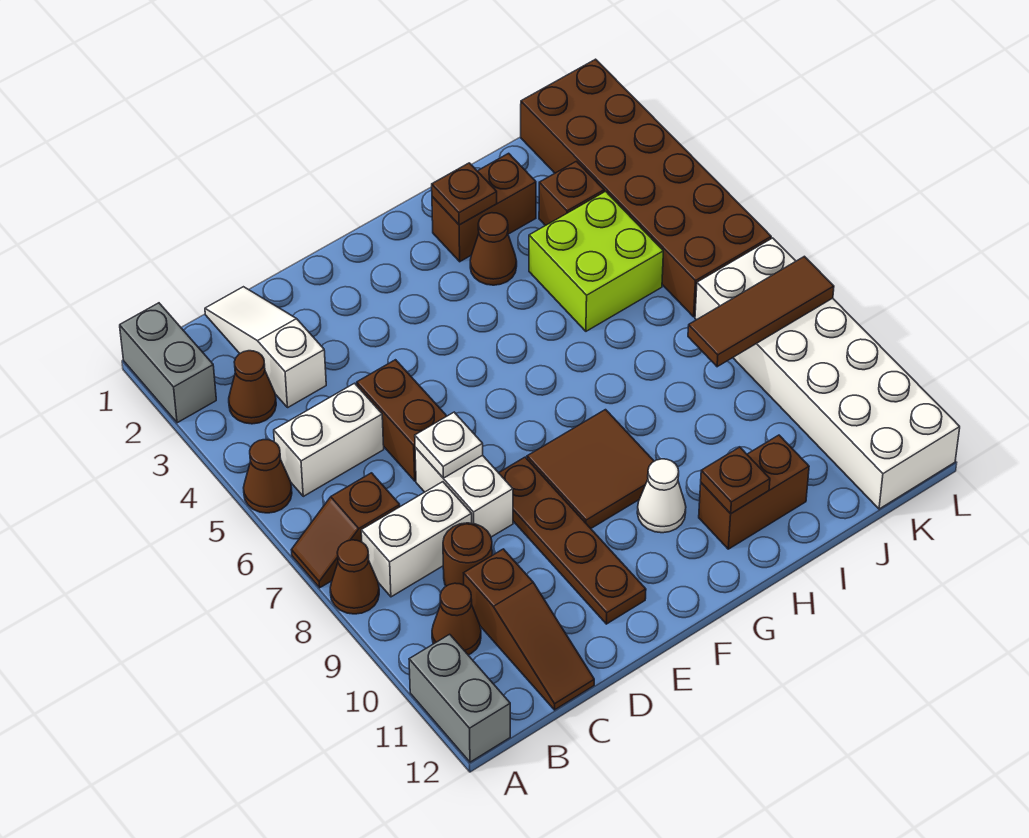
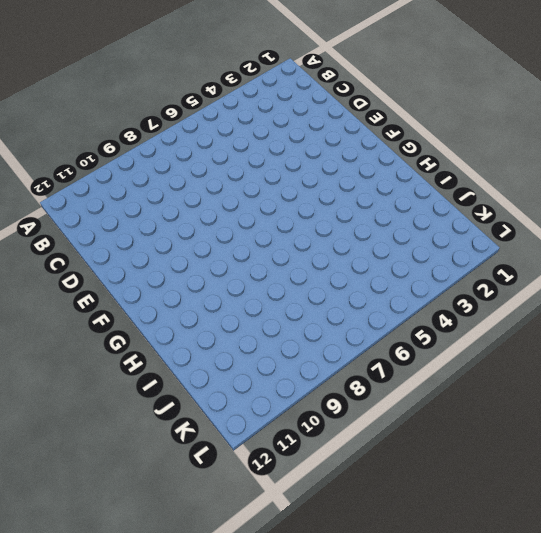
none -> grey brick A1:A2 level 1
none -> brown cone A5 level 1
none -> brown slope A7:B7 level 1 top B

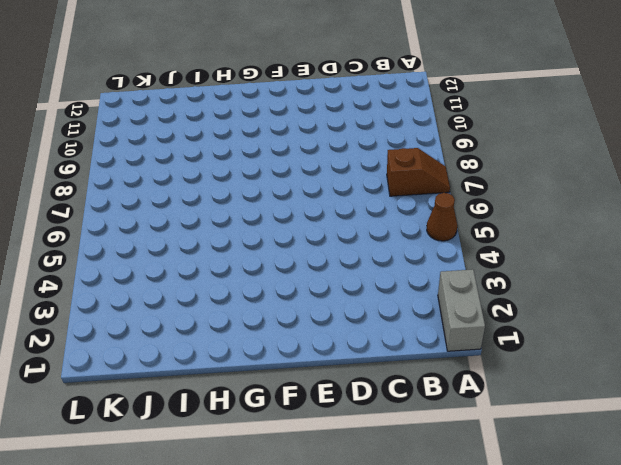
none -> brown cone A8 level 1
none -> grey brick A11:A12 level 1
none -> brown cone B3 level 1

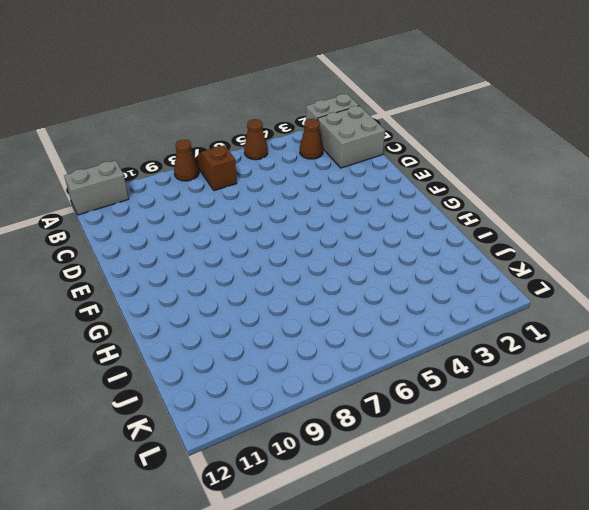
grey brick B1:C2 level 1 -> white slope C1:C3 level 1 top 3
none -> white brick B5:C5 level 1
none -> white brick B8:C8 level 1
none -> brown cone B10 level 1

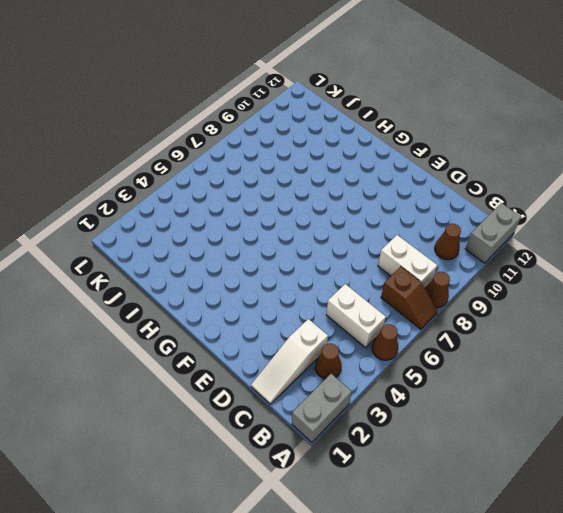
none -> brown round brick C9 level 1
none -> brown slope C10:C12 level 1 top 10
none -> brown brick D5:D6 level 1

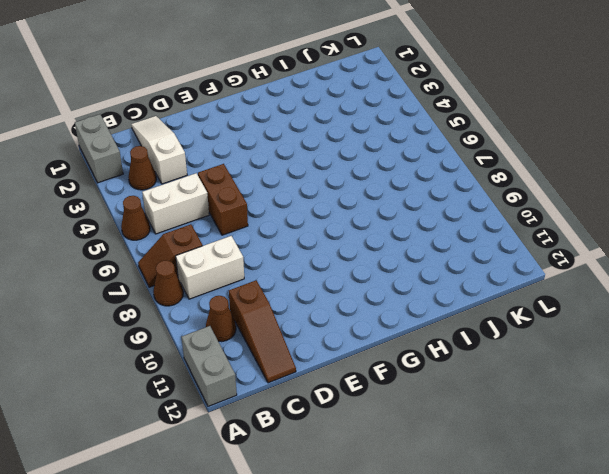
none -> brown round brick C9 level 1
none -> white brick D7:D8 level 1
none -> brown plate E8:E11 level 1

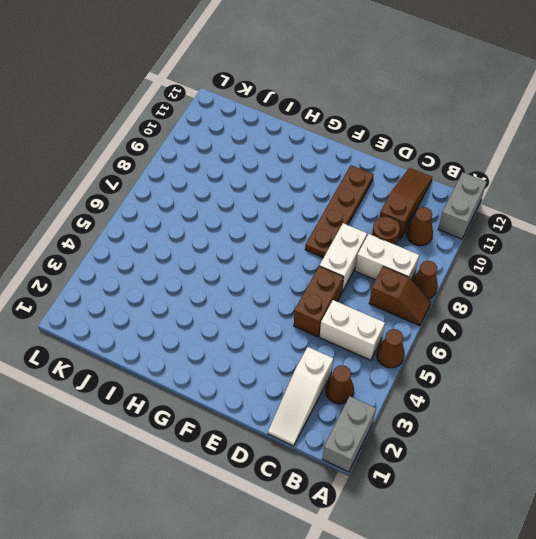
none -> brown tile F8:G9 level 1
none -> white cone G10 level 1
none -> brown brick H2:I2 level 1

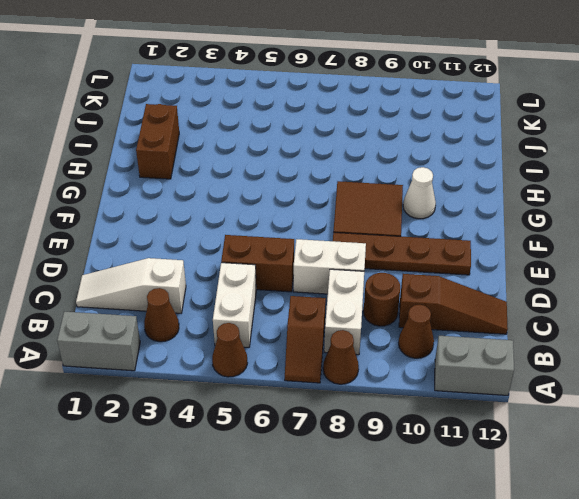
none -> brown cone H3 level 1
none -> brown brick H11:I11 level 1
none -> lime brick I4:J5 level 1

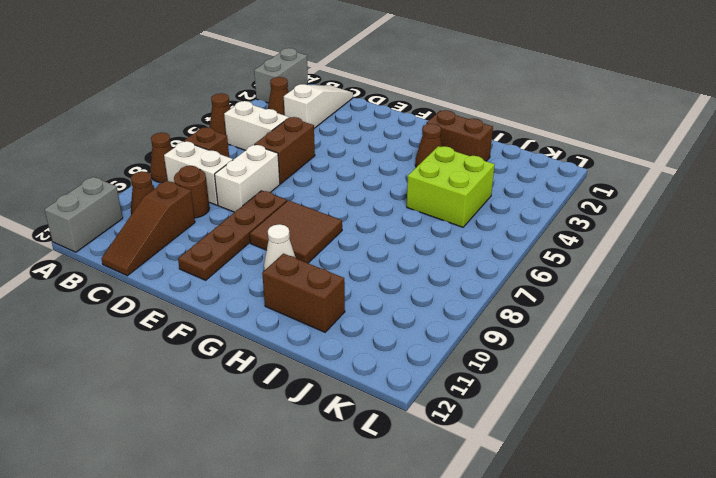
none -> brown brick J3 level 1
none -> brown brick K1:L6 level 1
none -> white brick K7:L12 level 1

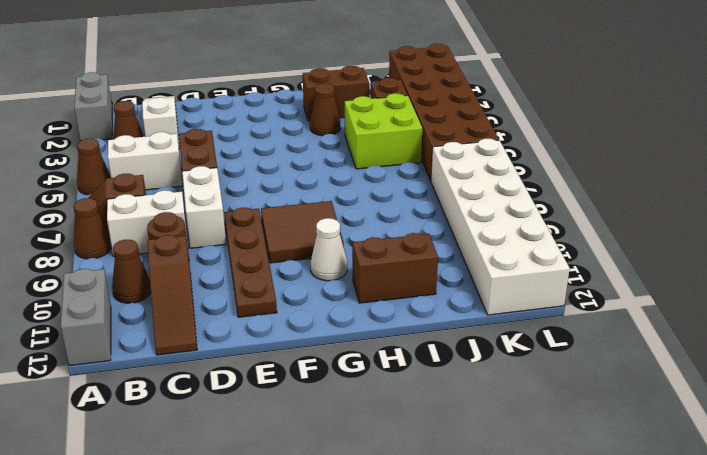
none -> white plate D7 level 2
none -> brown plate H2 level 2
none -> brown plate H11 level 2

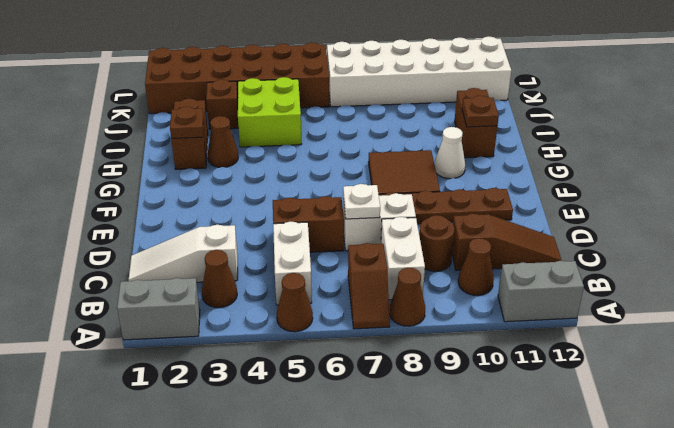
none -> brown tile J8:L8 level 2

